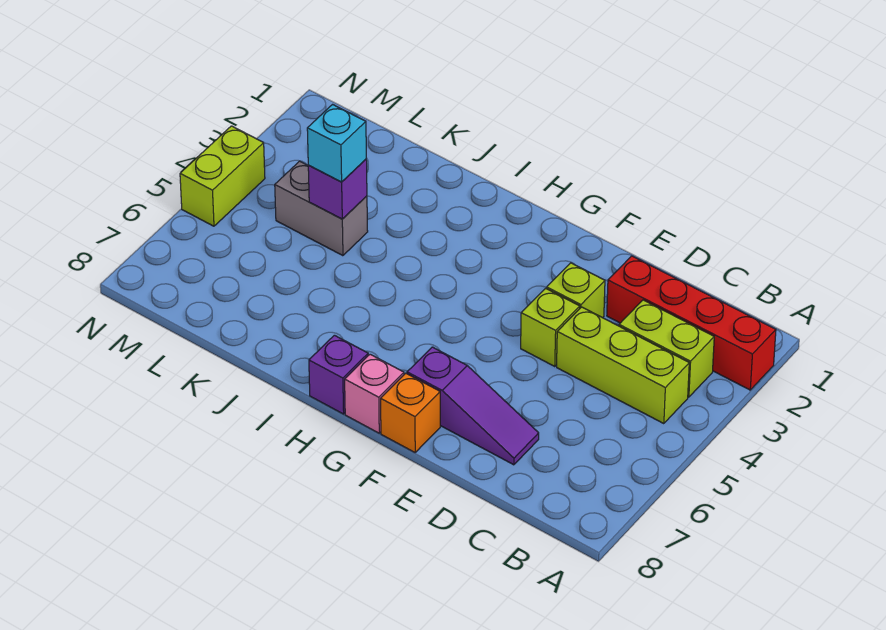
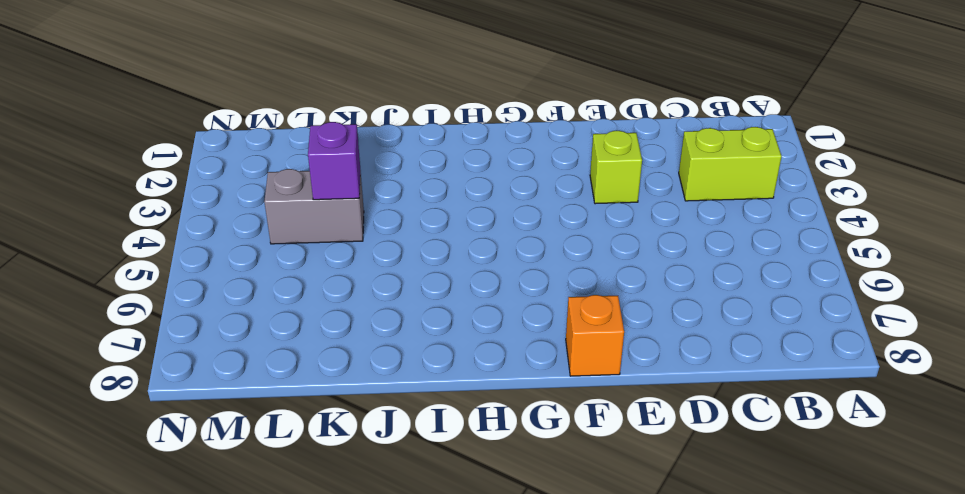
none -> red brick A2:D2 level 1
none -> lime brick B4:D4 level 1
none -> purple slope D7:F7 level 1 top F

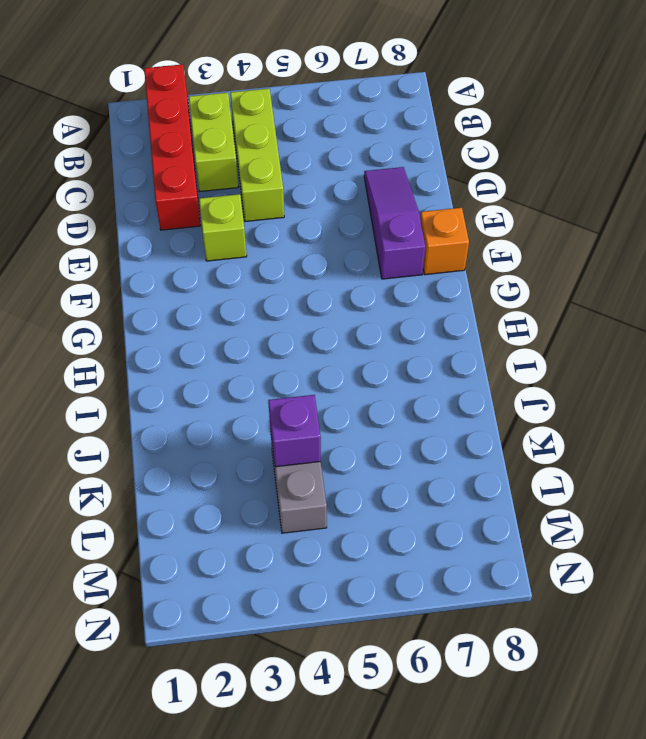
none -> lime brick E4 level 1
none -> pink brick G8 level 1
none -> purple brick H8 level 1

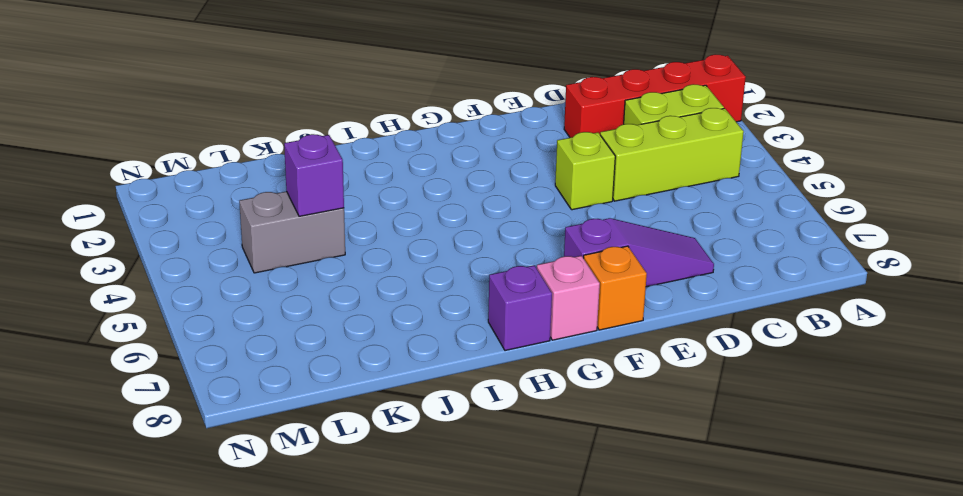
none -> lime brick E3 level 1
none -> lime brick N4:N5 level 1
none -> cyan brick K4 level 3

